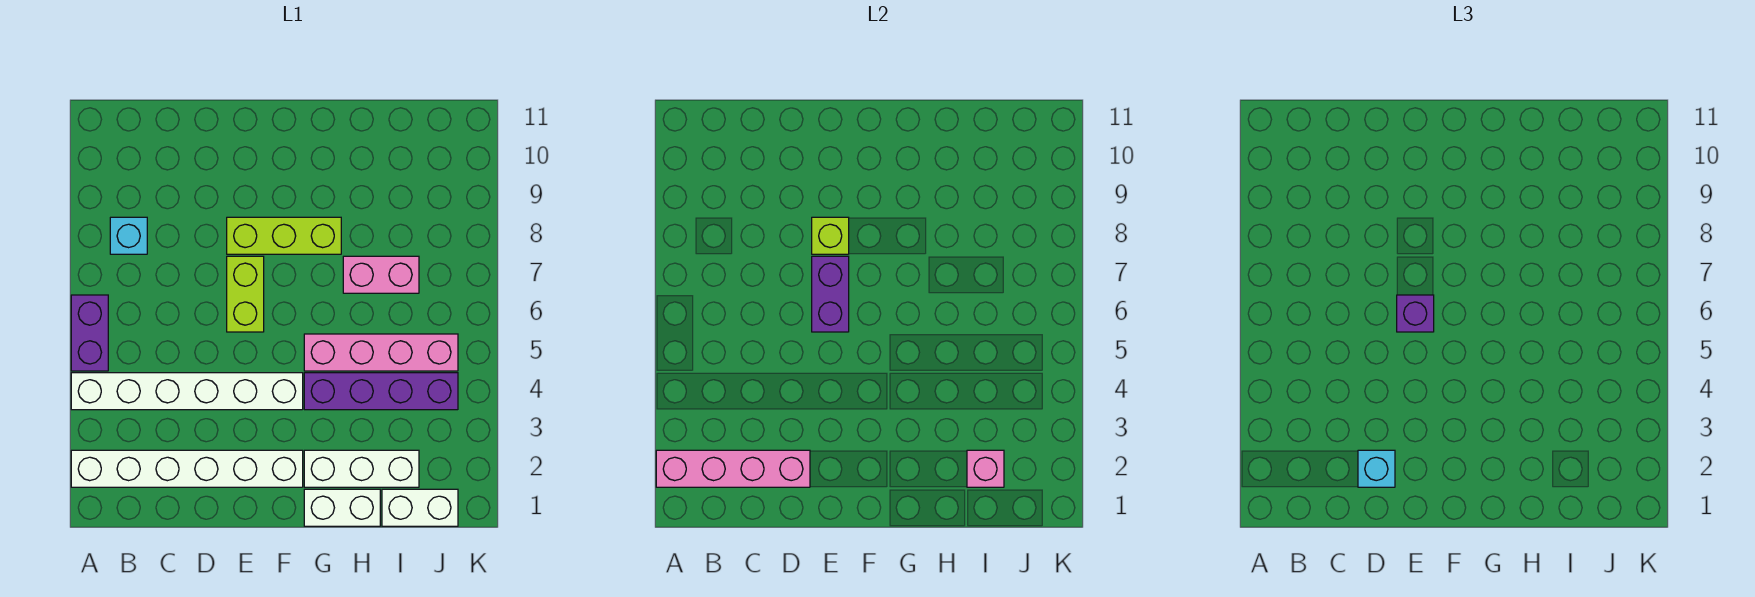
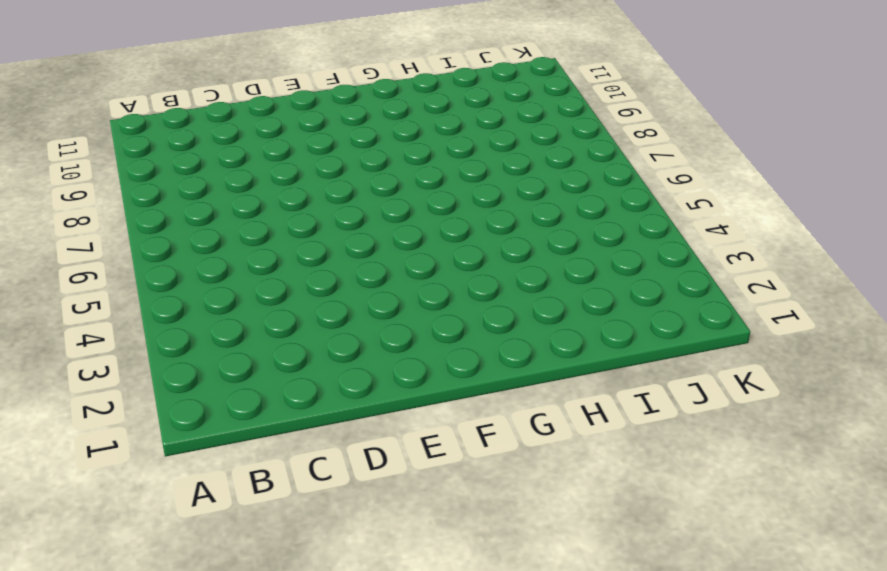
none -> white brick A2:F2 level 1
none -> white brick A4:F4 level 1
none -> purple brick A5:A6 level 1

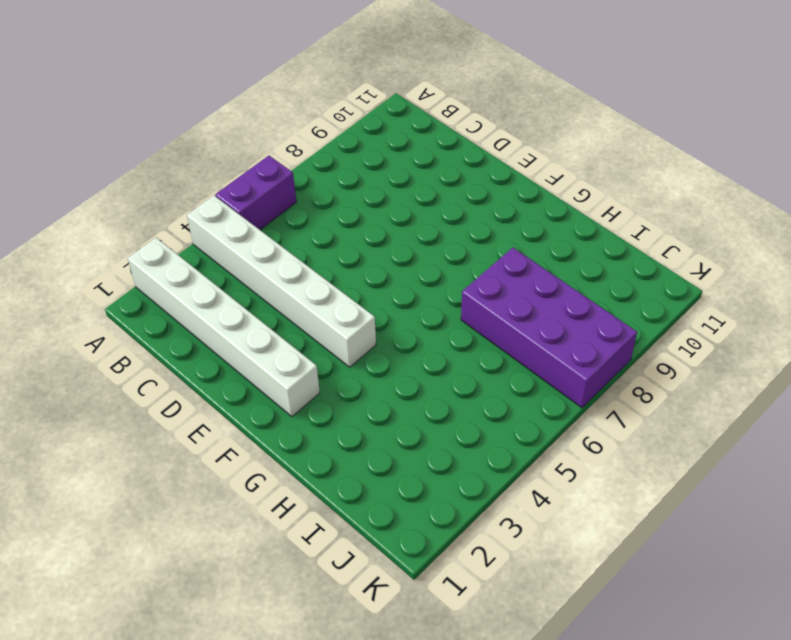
purple brick H7:K8 level 1 -> pink brick H7:I7 level 1
none -> cyan brick B8 level 1
none -> lime brick E6:E7 level 1
none -> lime brick E8:G8 level 1

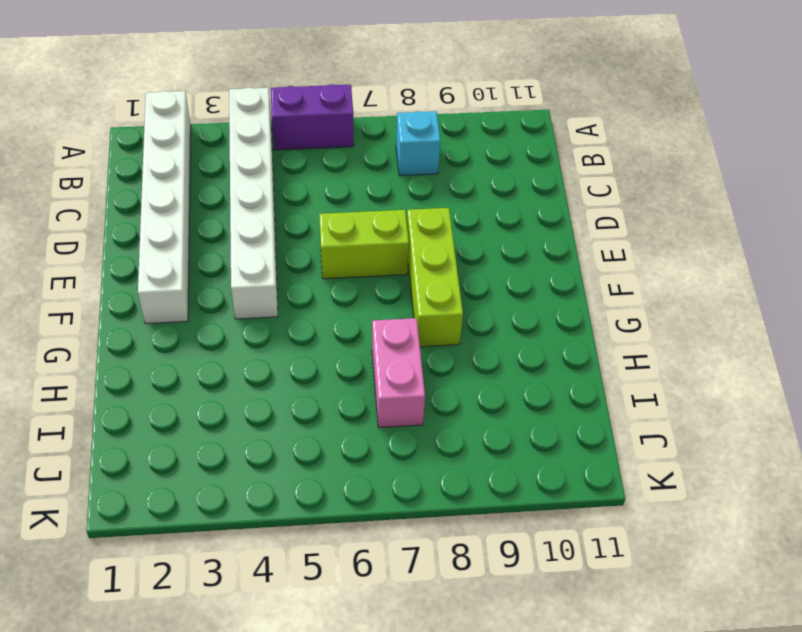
none -> white brick G1:H1 level 1
none -> white brick G2:I2 level 1
none -> purple brick G4:J4 level 1

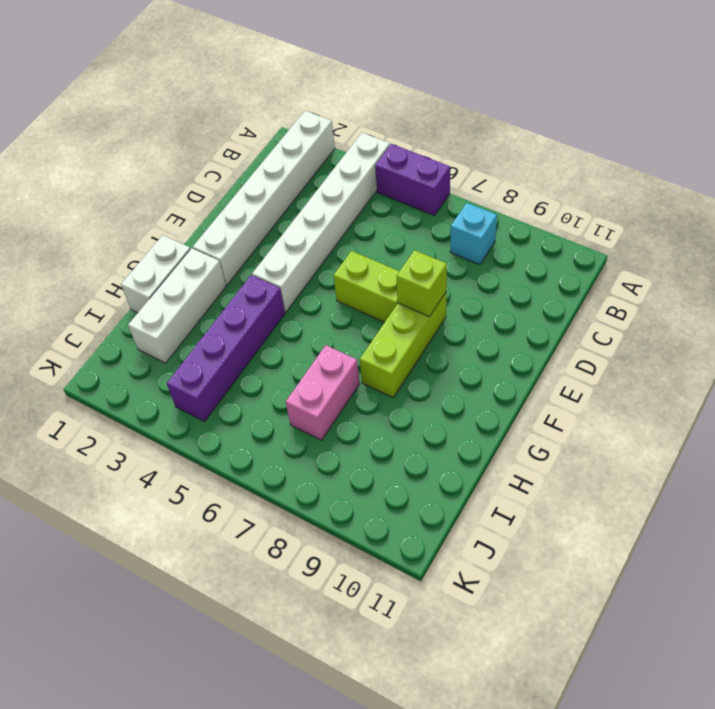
none -> pink brick G5:J5 level 1
none -> white brick I1:J1 level 1
none -> pink brick A2:D2 level 2

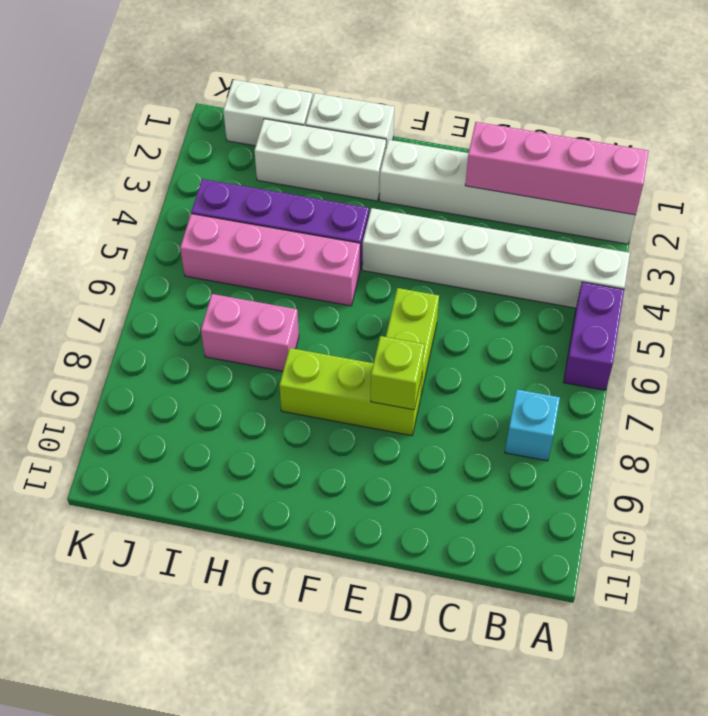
none -> purple brick E6:E7 level 2
none -> pink brick I2 level 2
none -> cyan brick D2 level 3

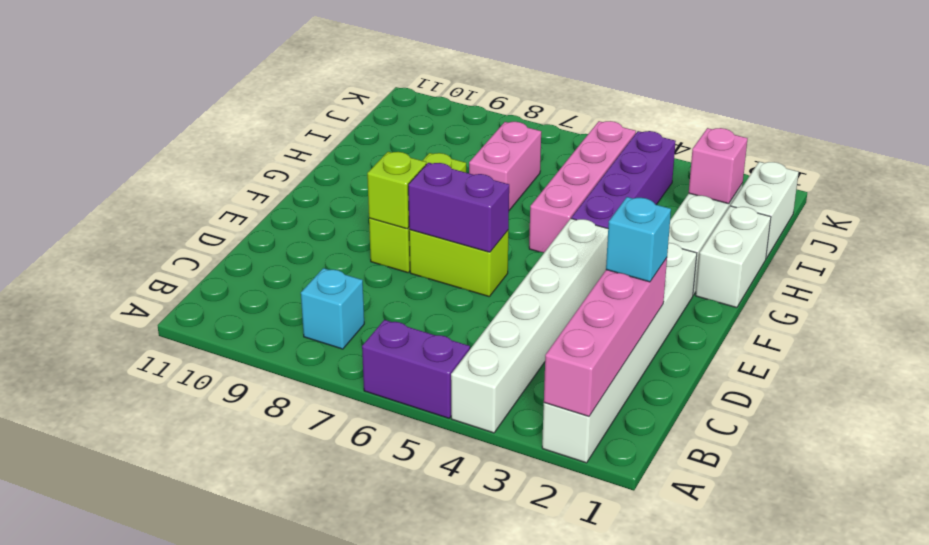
none -> purple brick E6 level 3

